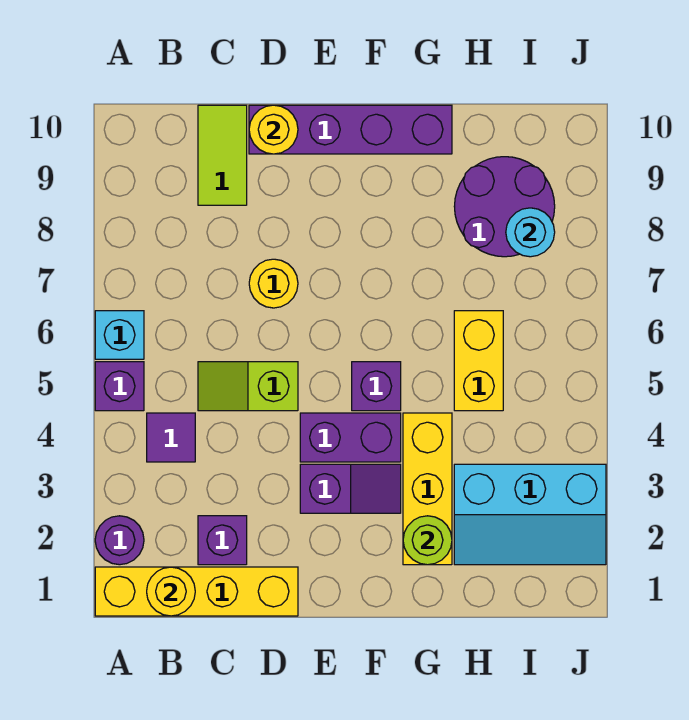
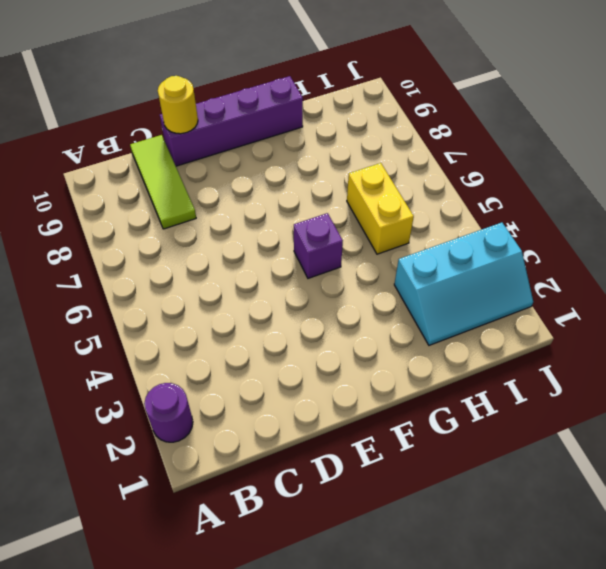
lime tile C8:C10 level 1 -> lime tile C9:C10 level 1
none -> yellow brick A1:D1 level 1
none -> purple brick A5 level 1
none -> cyan brick A6 level 1

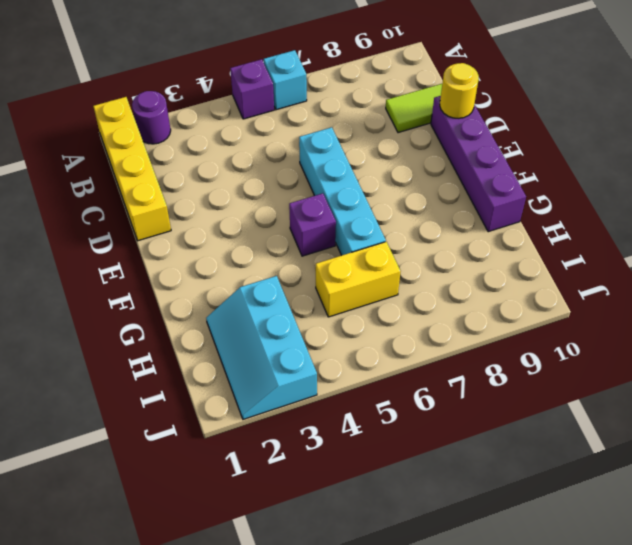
cyan brick D6:G6 level 1 -> none
none -> purple tile B4 level 1
none -> purple brick C2 level 1
none -> lime slope C5:D5 level 1 top D

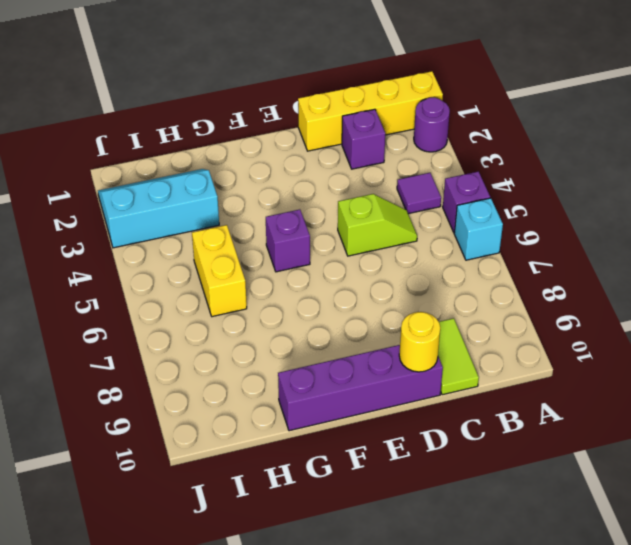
none -> yellow round brick D7 level 1
none -> purple slope E3:F3 level 1 top E
none -> purple brick E4:F4 level 1

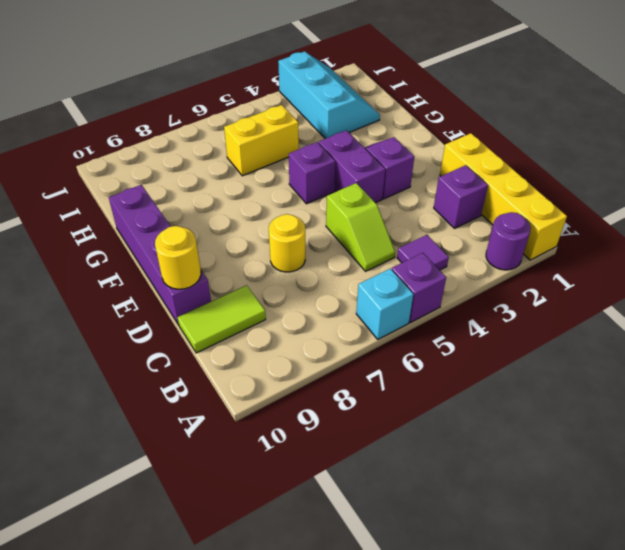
none -> yellow brick G2:G4 level 1
none -> purple round brick H8:I9 level 1
none -> yellow round brick B1 level 2

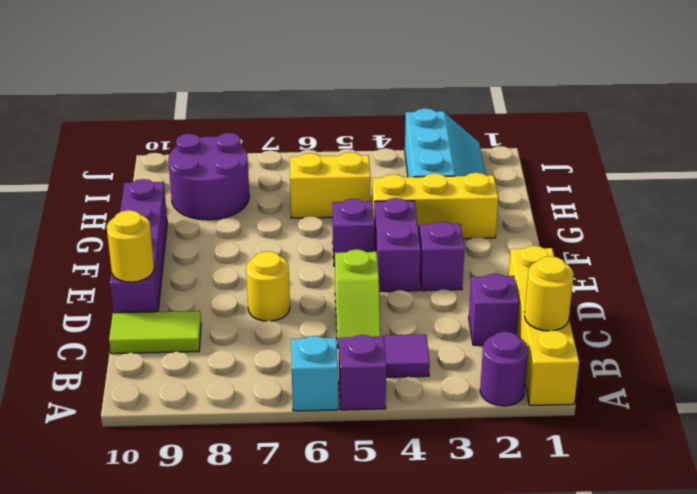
none -> lime round brick G2 level 2
none -> cyan round brick I8 level 2

